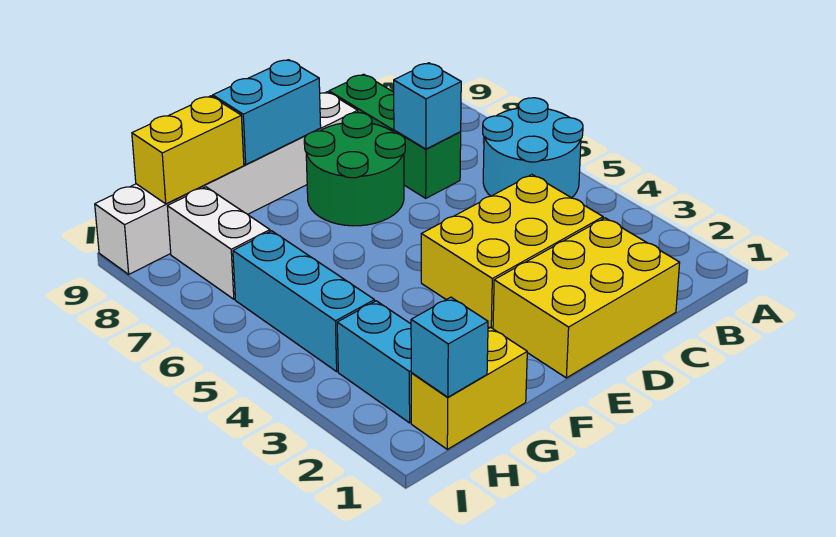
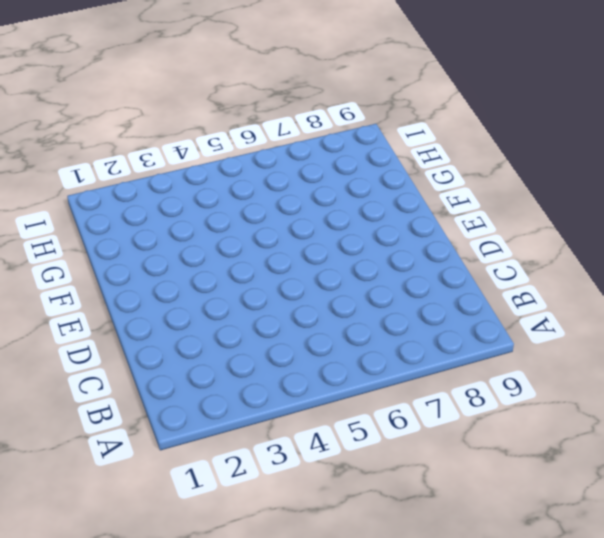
none -> cyan round brick A5:B6 level 1
none -> yellow brick C1:E2 level 1
none -> yellow brick C3:E4 level 1

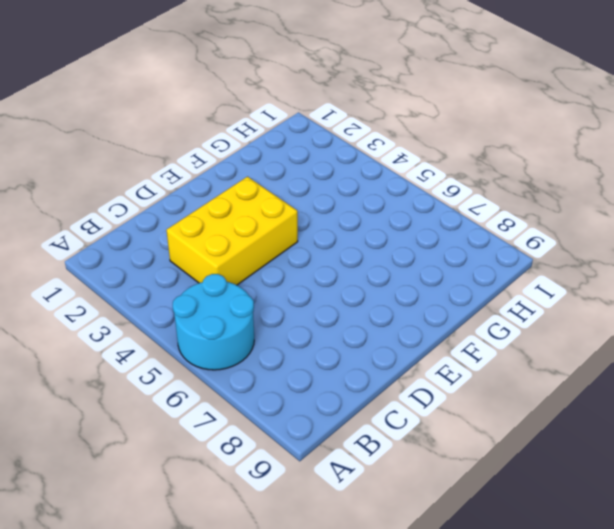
none -> yellow brick C1:E2 level 1
none -> green brick C7:C9 level 1
none -> green round brick D7:E8 level 1

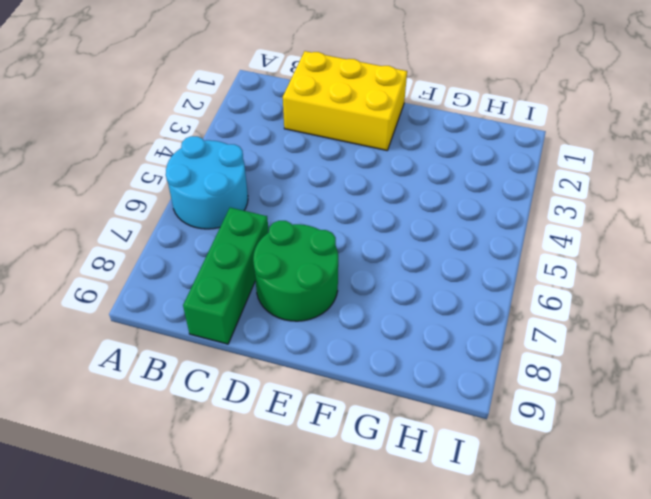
none -> yellow brick C3:E4 level 1
none -> white brick D9:I9 level 1
none -> yellow brick G1:H1 level 1

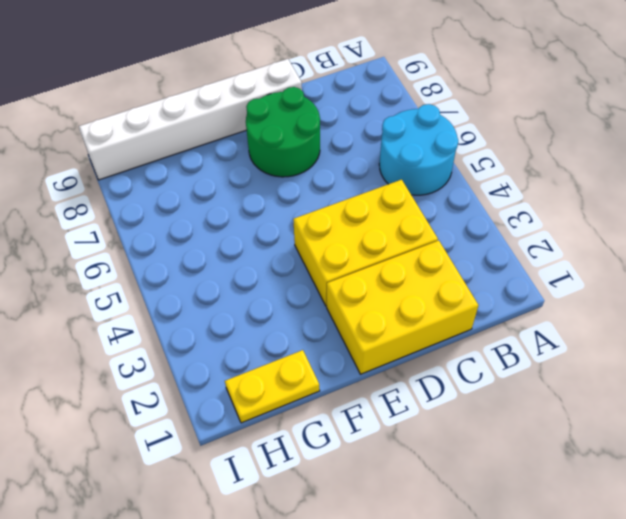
yellow plate G1:H1 level 1 -> yellow brick G1:H1 level 1
none -> green brick C7:C9 level 1
none -> cyan brick H2:H3 level 1
none -> cyan brick H4:H6 level 1

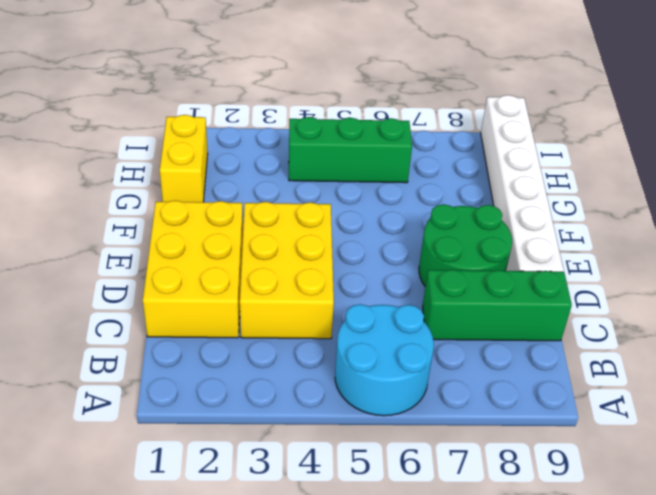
green brick H4:H6 level 1 -> cyan brick H4:H6 level 1
none -> cyan brick H2:H3 level 1
none -> white brick H7:H8 level 1
none -> cyan brick C7 level 2

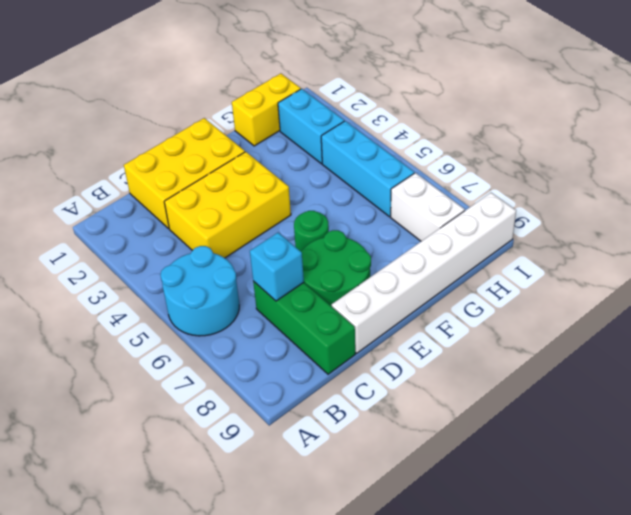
green round brick E6 level 1 -> none
none -> cyan brick E9:F9 level 2
none -> yellow brick G9:H9 level 2
none -> cyan brick H1 level 2

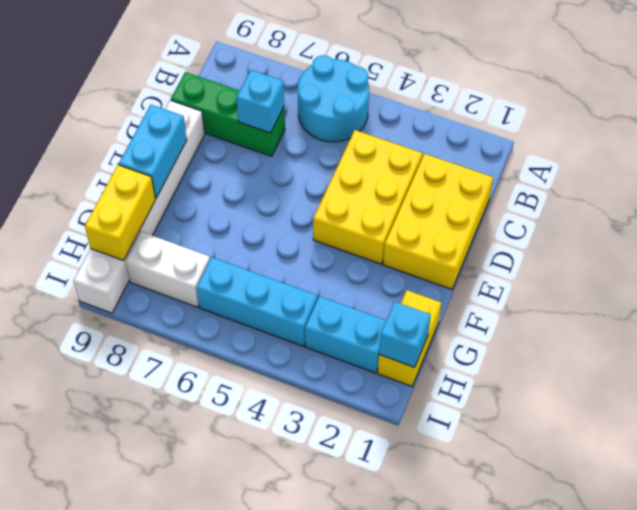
none -> green round brick D7:E8 level 1

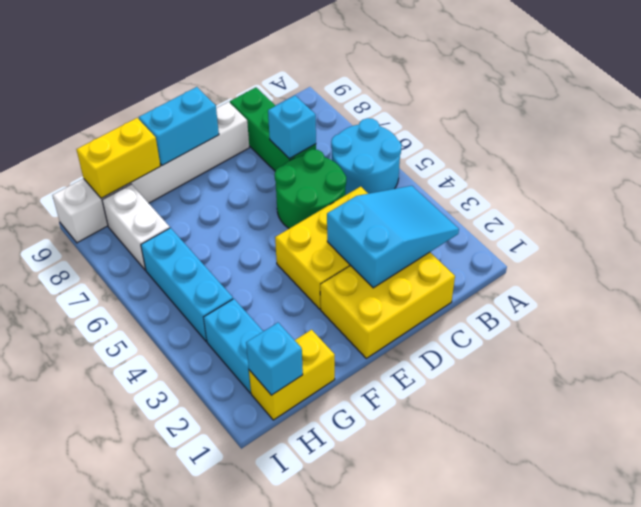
cyan slope B2:D3 level 2 top D -> none
green round brick C5:D6 level 1 -> green round brick D7:E8 level 1

